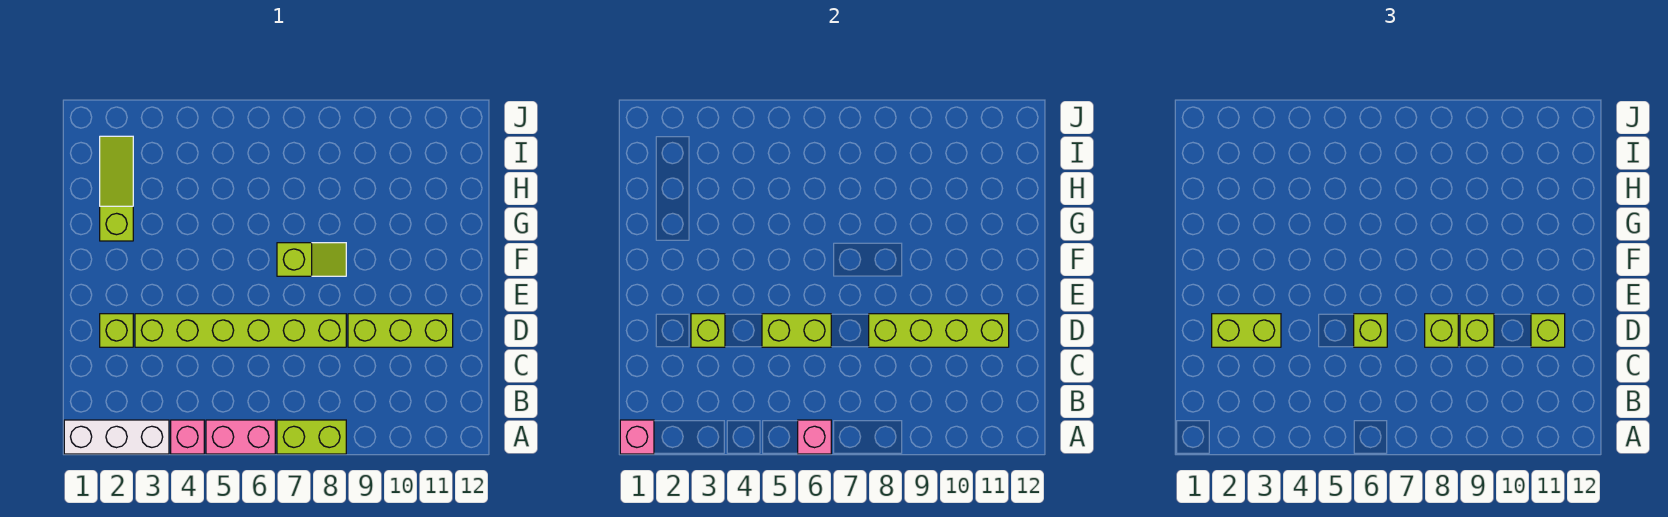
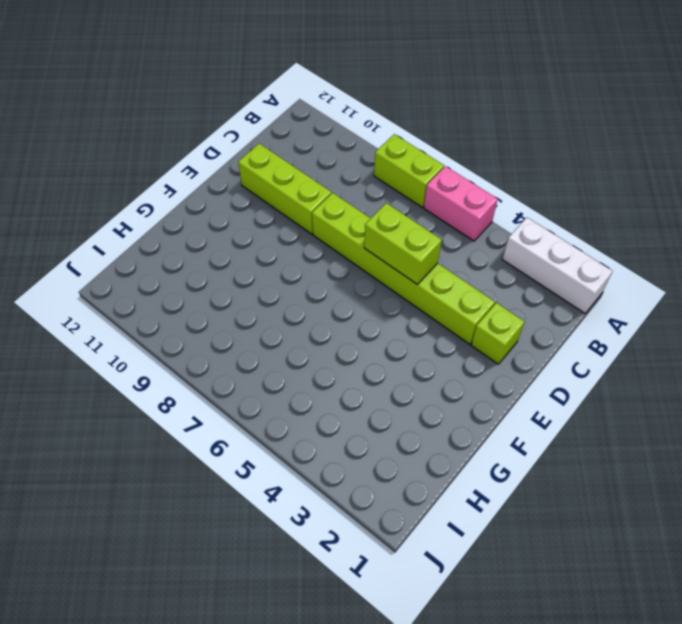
none -> pink brick A4 level 1
none -> lime slope F7:F8 level 1 top 7
none -> lime slope G2:I2 level 1 top G

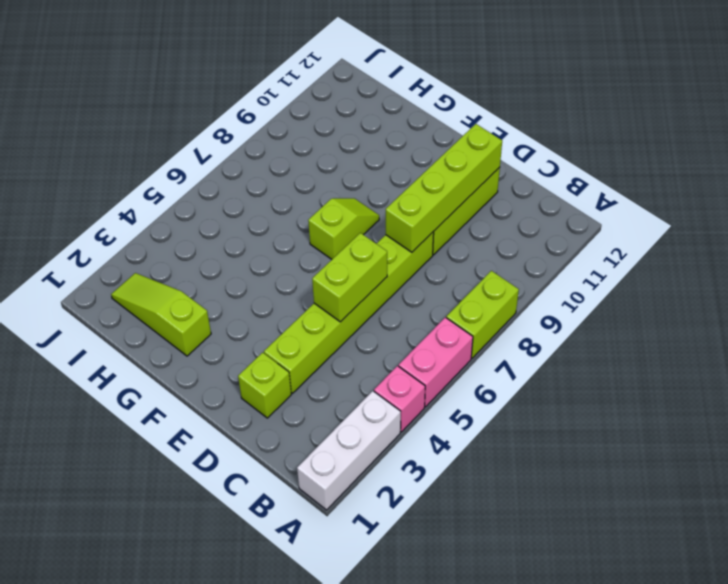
none -> pink brick A1 level 2
none -> pink brick A6 level 2
none -> lime brick D3 level 2

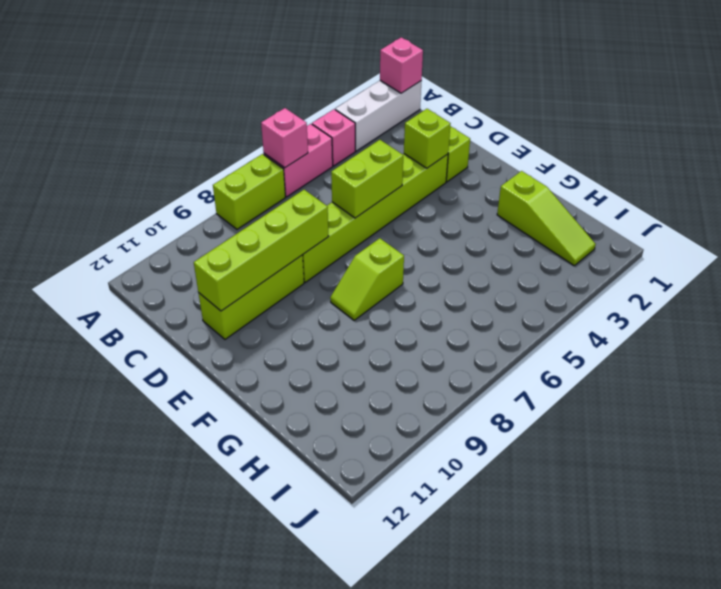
none -> lime brick D2:D3 level 3
none -> lime brick D6 level 3
none -> lime brick D8 level 3

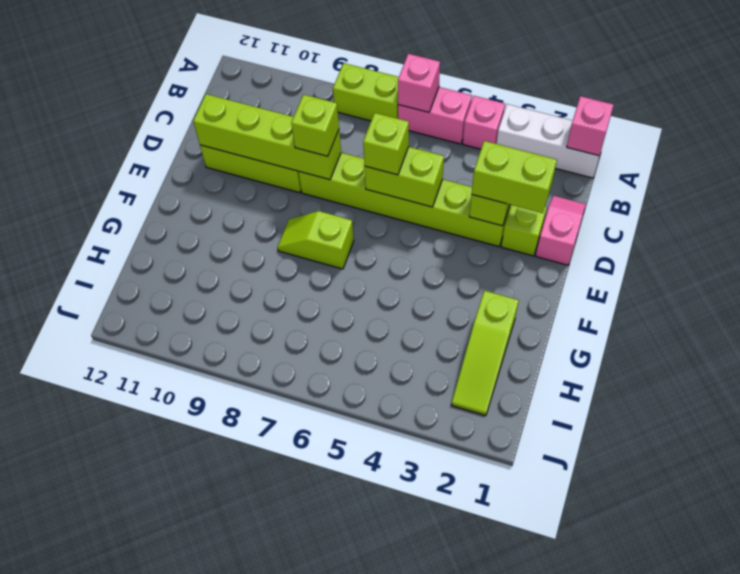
pink slope C1:D1 level 1 top D -> none
none -> lime brick D9 level 3
none -> lime brick D11 level 3

